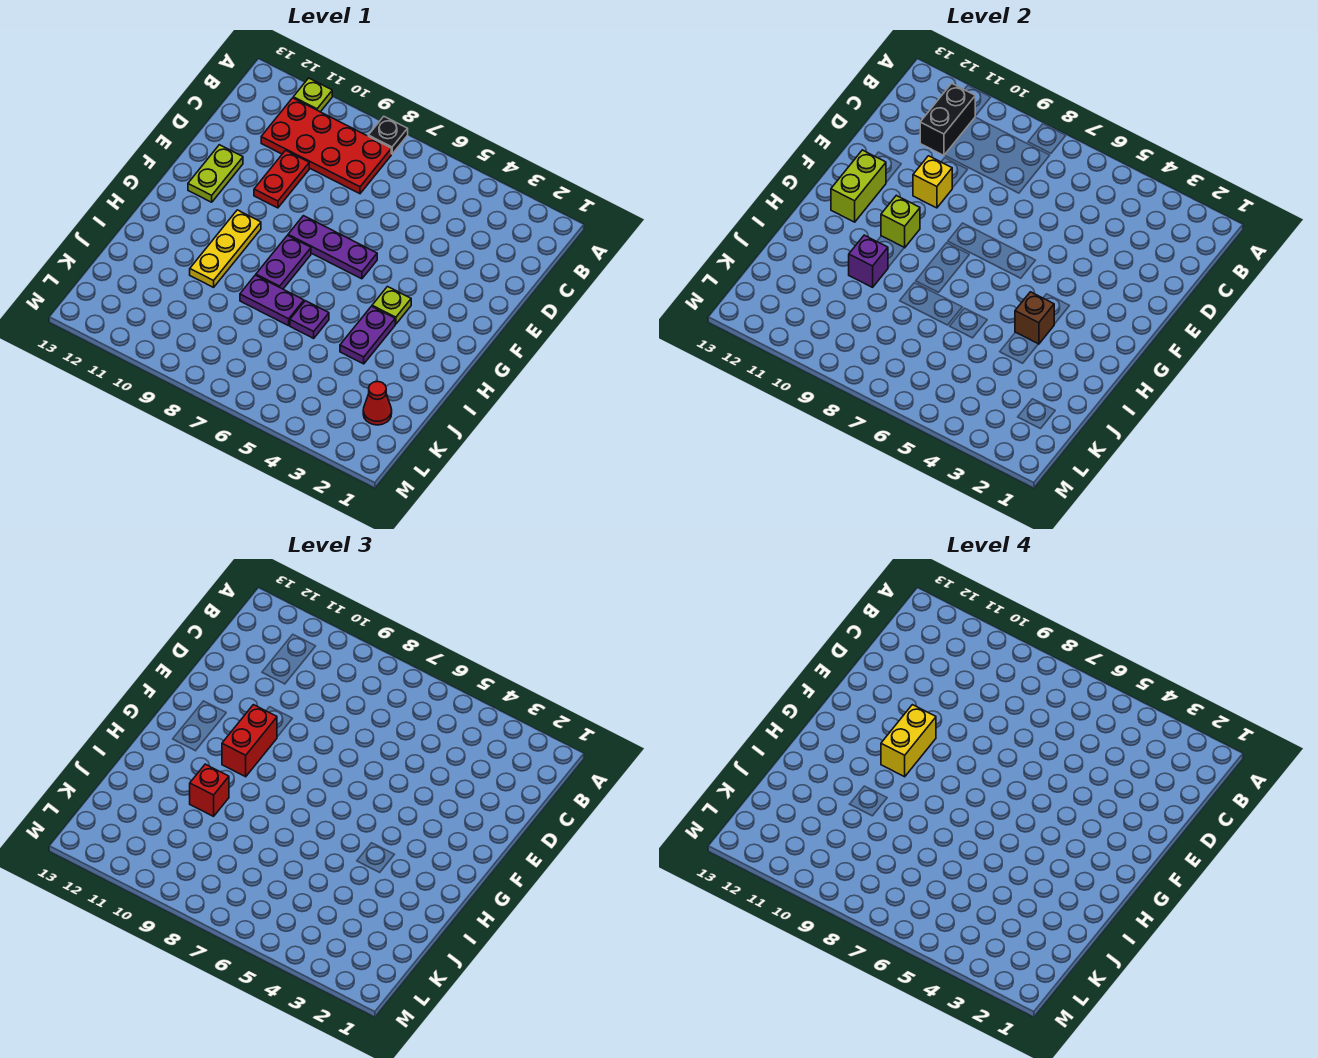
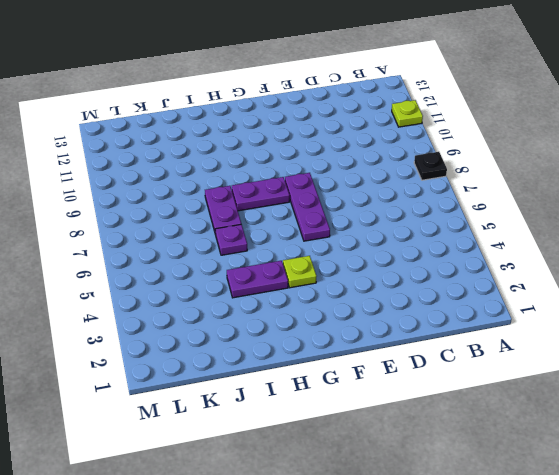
none -> red plate B8:C11 level 1
none -> red plate D10:E10 level 1
none -> lime plate E12:F12 level 1

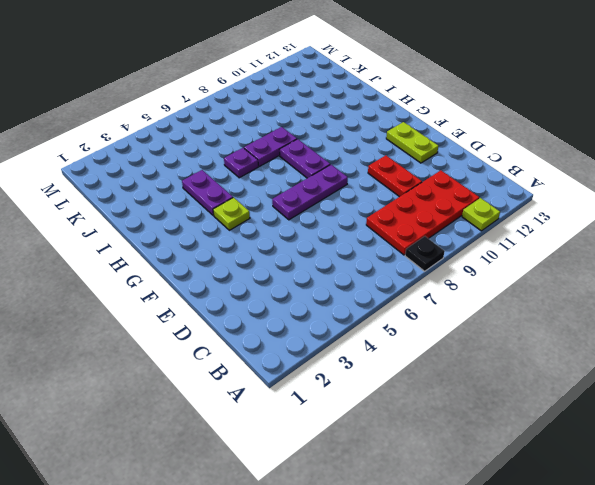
none -> yellow plate G10:I10 level 1
none -> red cone K2 level 1
none -> black brick B11:C11 level 2

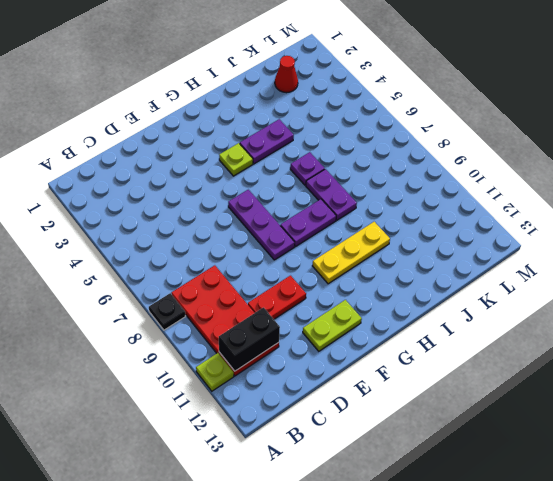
none -> yellow brick E10 level 2
none -> lime brick F12:G12 level 2
none -> lime brick G10 level 2

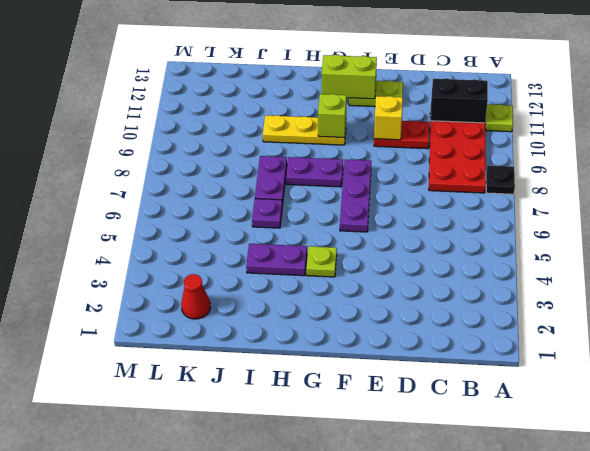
none -> brown brick H4 level 2
none -> purple brick I10 level 2
none -> red brick F10:G10 level 3

